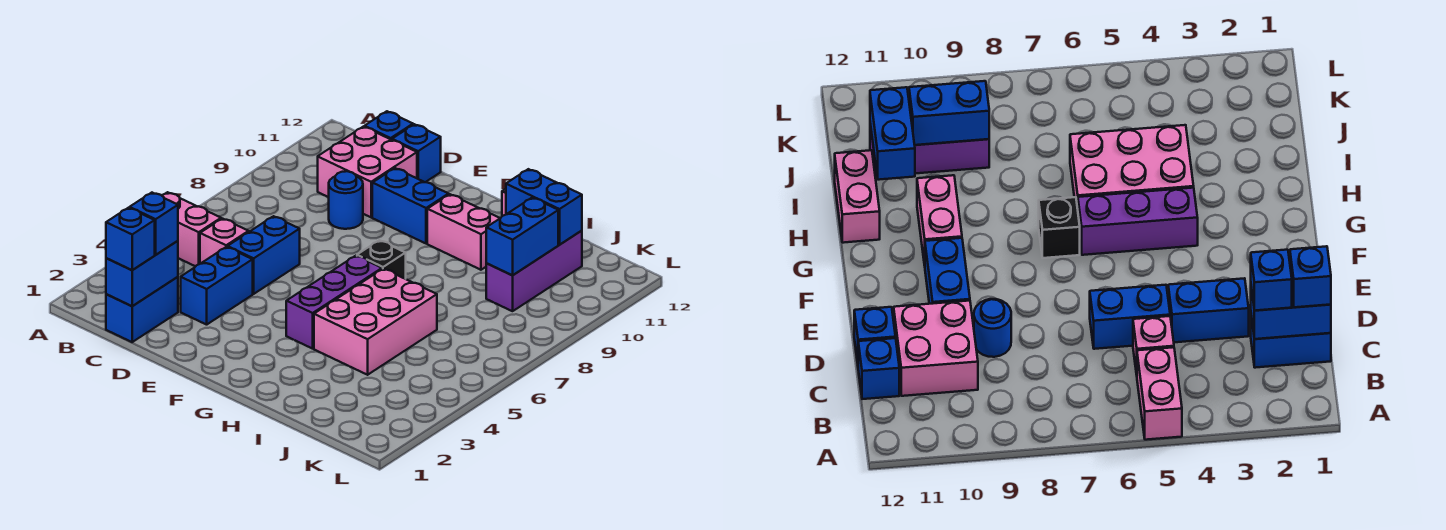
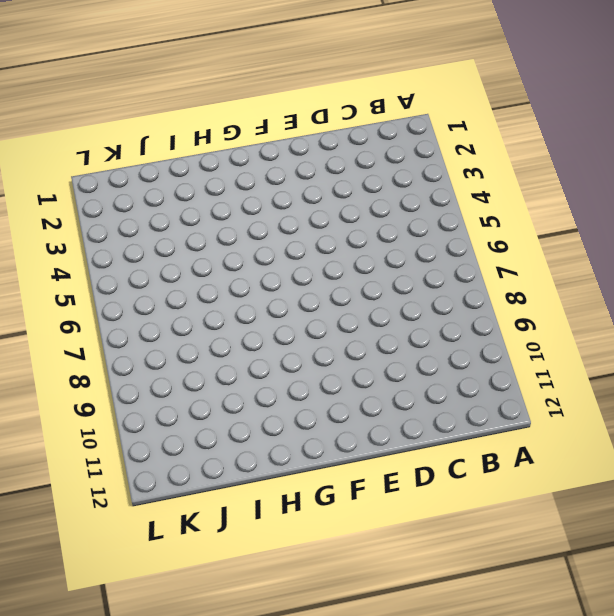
none -> pink brick A5:B5 level 1
none -> blue brick C1:C2 level 1
none -> pink brick C5 level 1

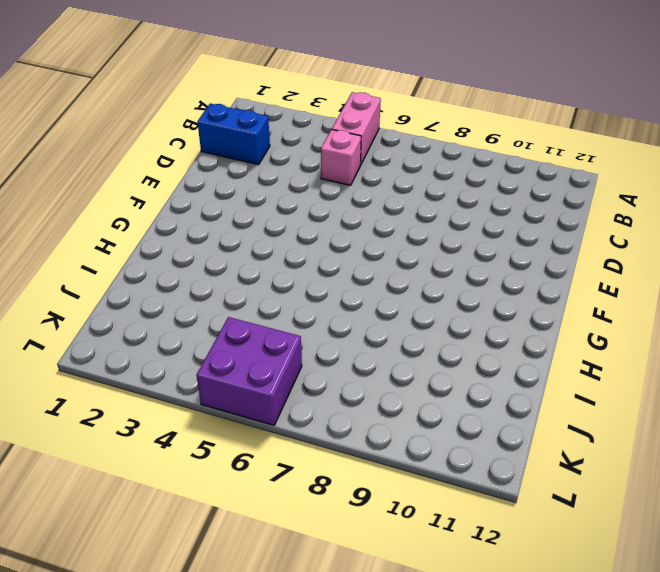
purple brick K5:L6 level 1 -> none
none -> pink brick C10:D11 level 1
none -> blue brick C12 level 1
none -> blue brick D3:D4 level 1

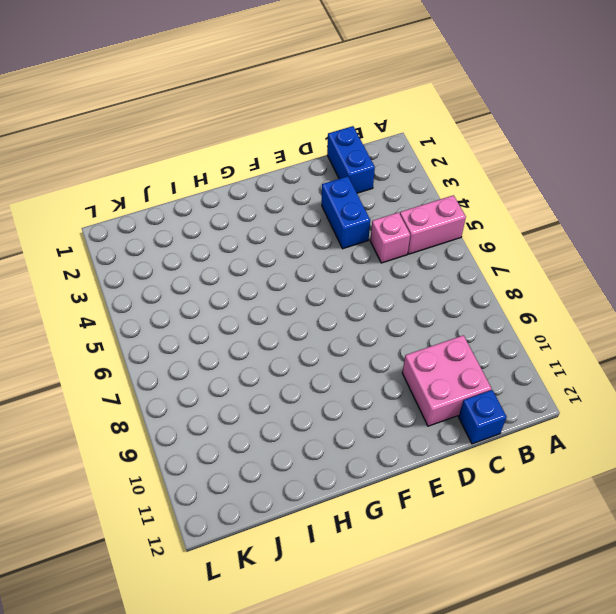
none -> blue brick D5:D6 level 1
none -> blue round brick D9 level 1
none -> blue brick D12 level 1

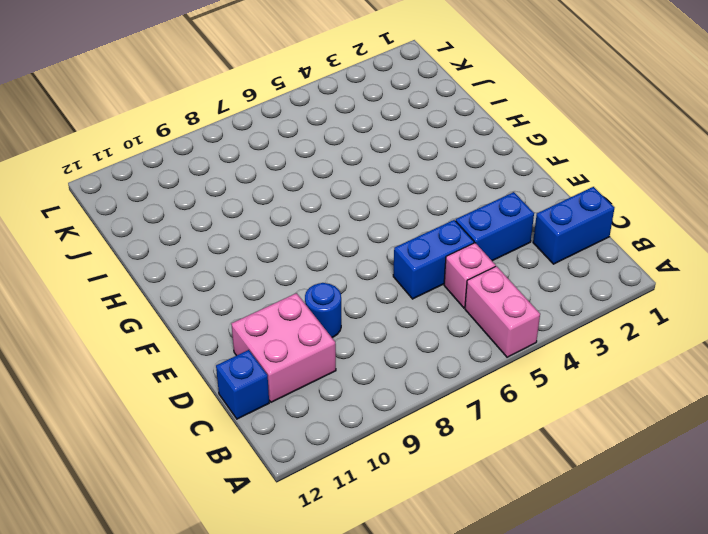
none -> blue brick D12 level 1
none -> blue brick E10:F10 level 1
none -> purple brick G4:G6 level 1

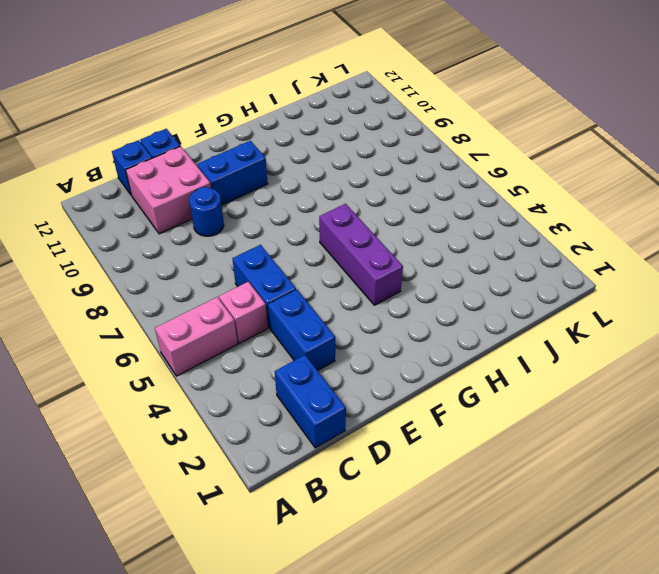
none -> black brick G7 level 1
none -> pink brick G10:H10 level 1
none -> pink brick H4:I6 level 1

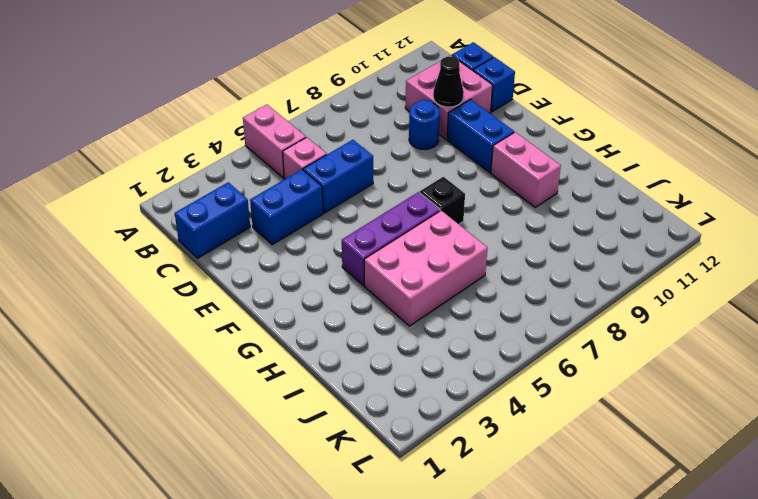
black cone D10 level 2 -> none
none -> pink brick H12:I12 level 1
none -> purple brick J9:J11 level 1
none -> blue brick C1:C2 level 2

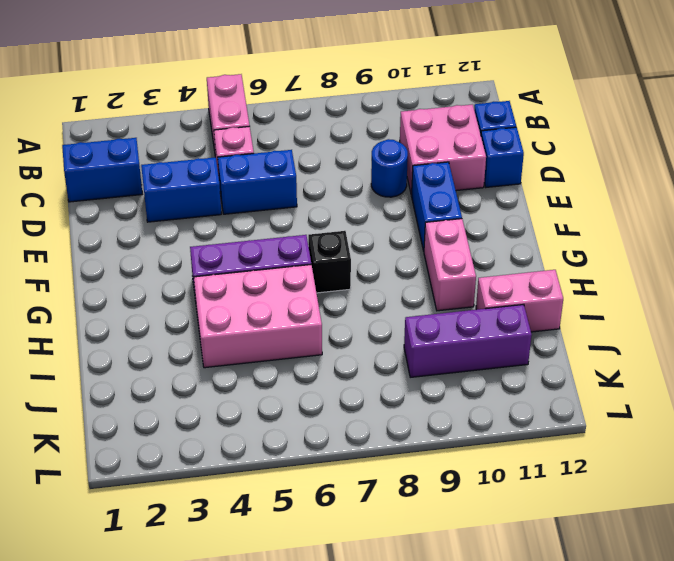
pink brick I11:I12 level 1 -> pink brick H12:I12 level 1
none -> blue brick C1:C2 level 2
none -> blue brick I11:J11 level 2
none -> blue brick J9:J10 level 2

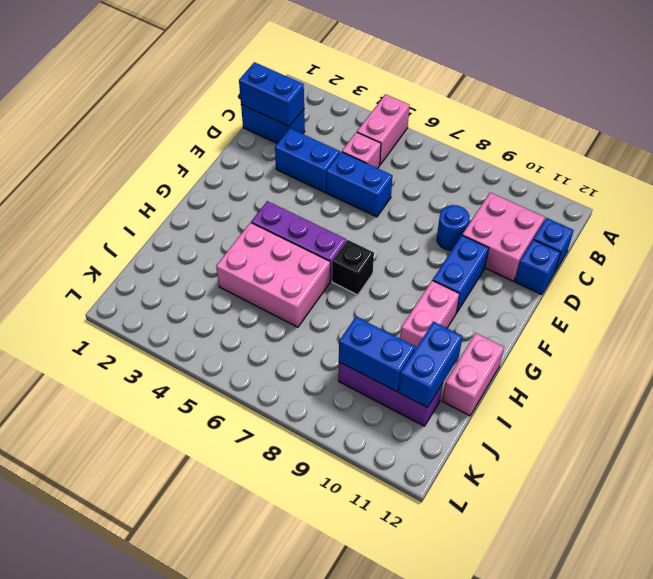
none -> blue brick C1 level 3
none -> blue brick C2 level 3

